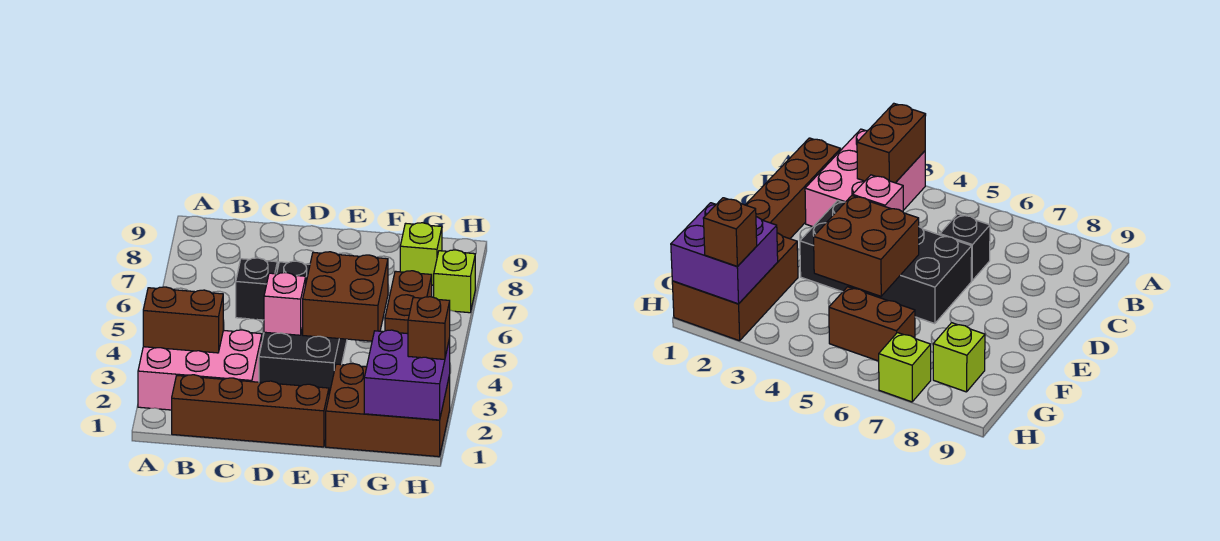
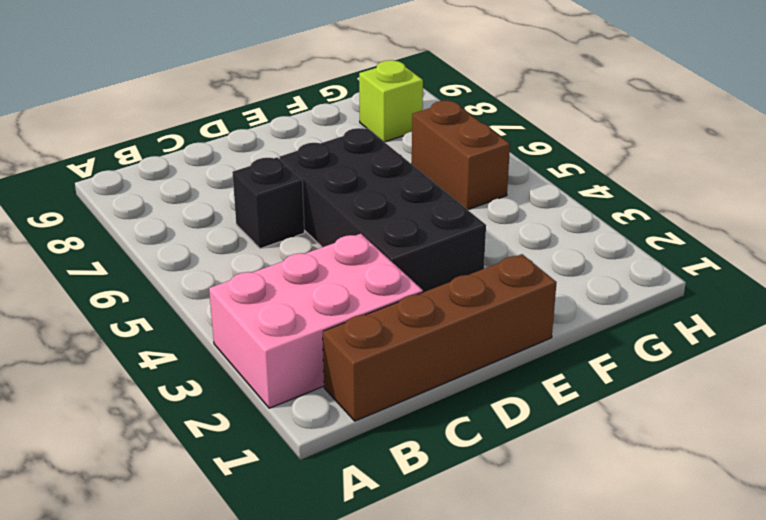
none -> brown brick F1:H2 level 1
none -> lime brick H7 level 1
none -> brown brick A3:B3 level 2

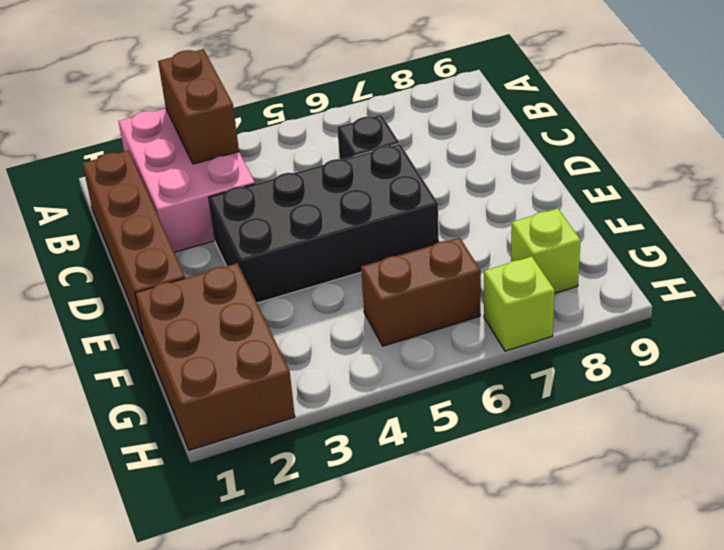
none -> pink brick D4 level 2
none -> brown brick E4:F5 level 2
none -> purple brick G1:H2 level 2

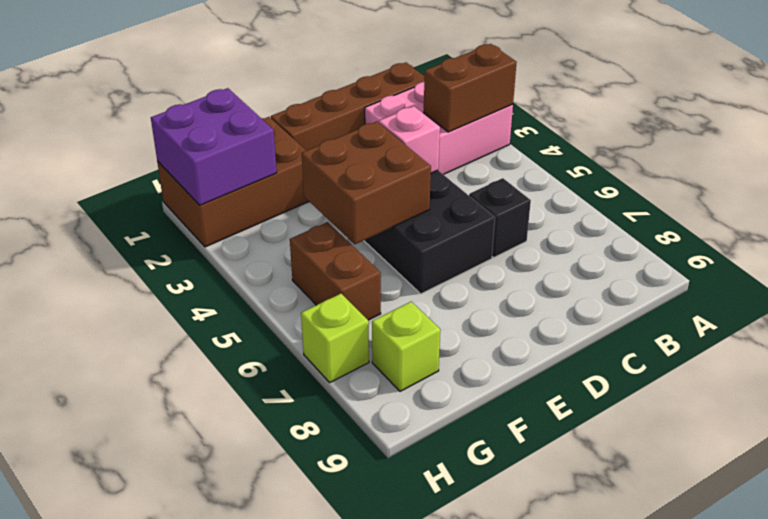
none -> brown brick H2 level 3

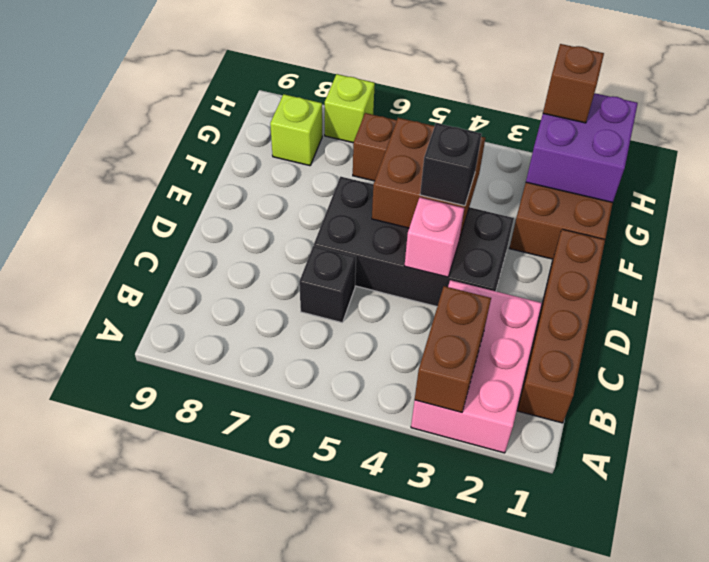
black brick E4 level 3 -> none

